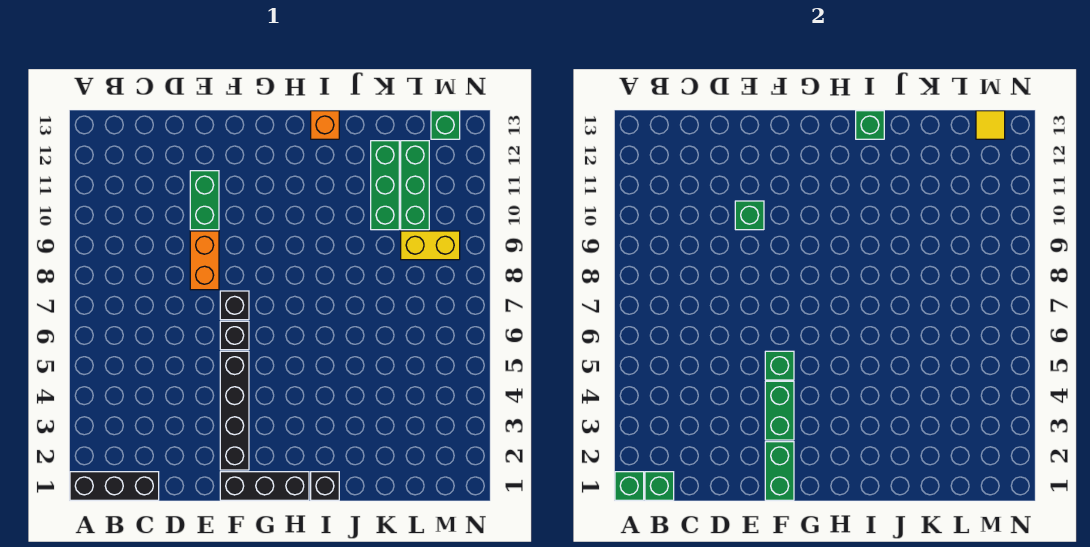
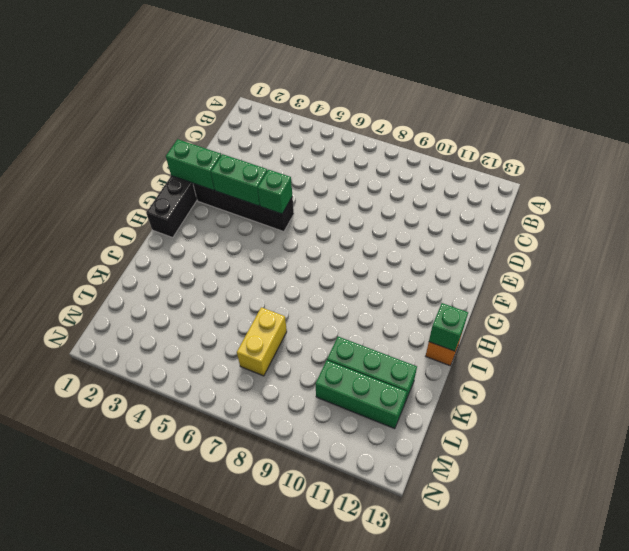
yellow brick K7:L7 level 1 -> yellow brick L9:M9 level 1
none -> black brick A1:C1 level 1
none -> orange brick E8:E9 level 1
none -> green brick E10:E11 level 1

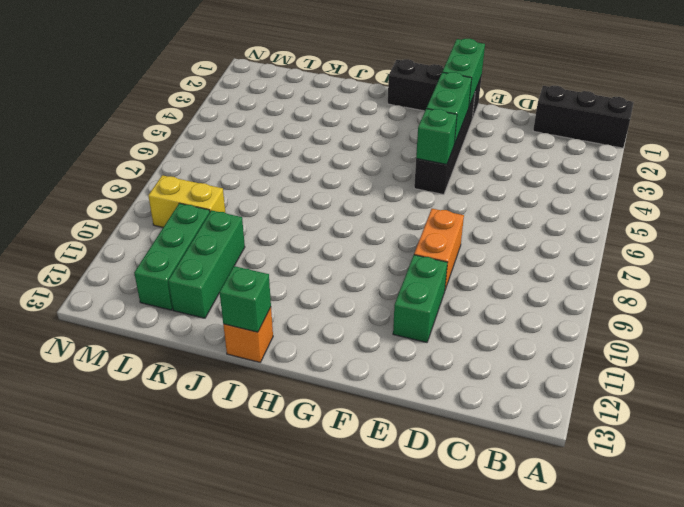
none -> black brick F6 level 1
none -> black brick F7 level 1
none -> black brick I1 level 1

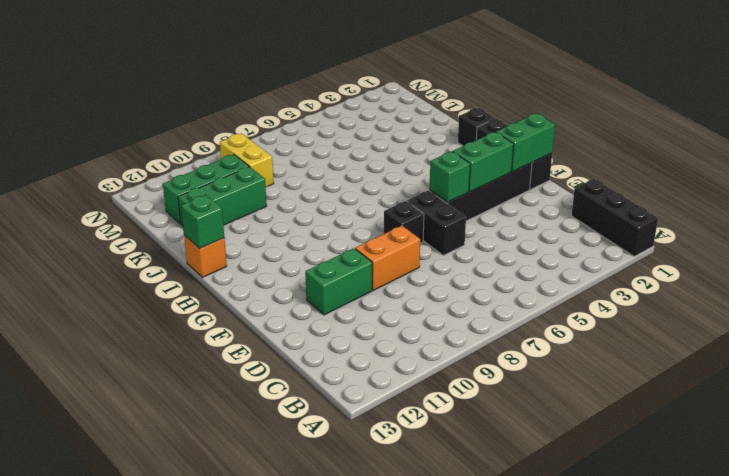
black brick E6:F6 level 1 -> black brick F6 level 1
none -> green brick M13 level 1
none -> green brick A1 level 2
none -> green brick B1 level 2

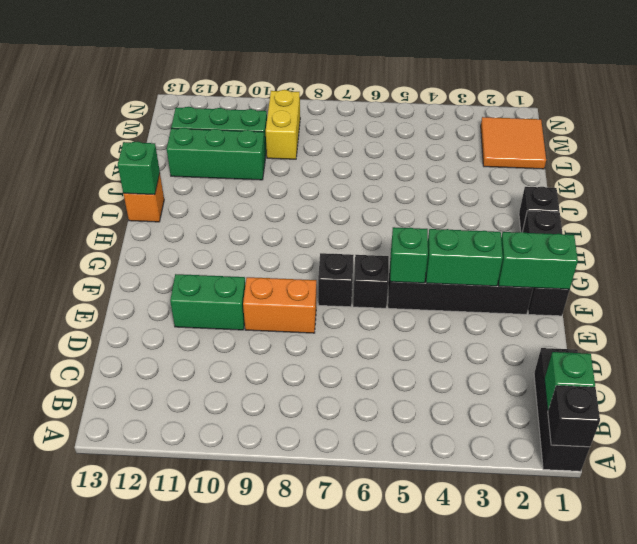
black brick A1 level 2 -> green brick A1 level 2
orange tile L1:M2 level 1 -> none
none -> green brick M13 level 1
none -> green brick E10 level 2
none -> yellow tile M13 level 2

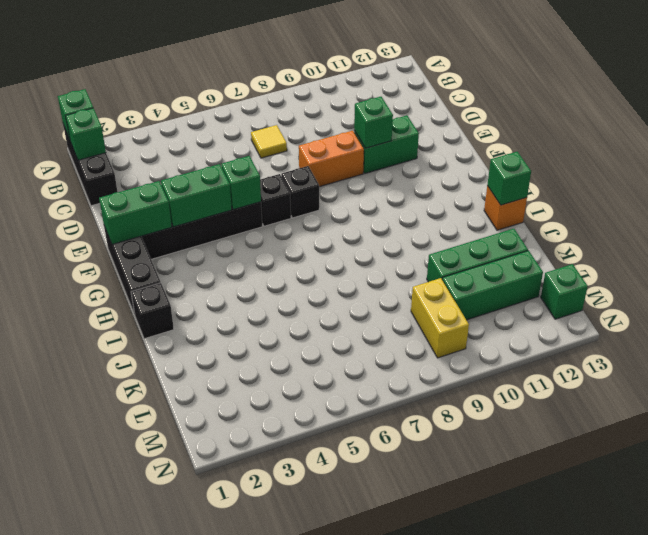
yellow tile C7 level 1 -> yellow tile M13 level 2

